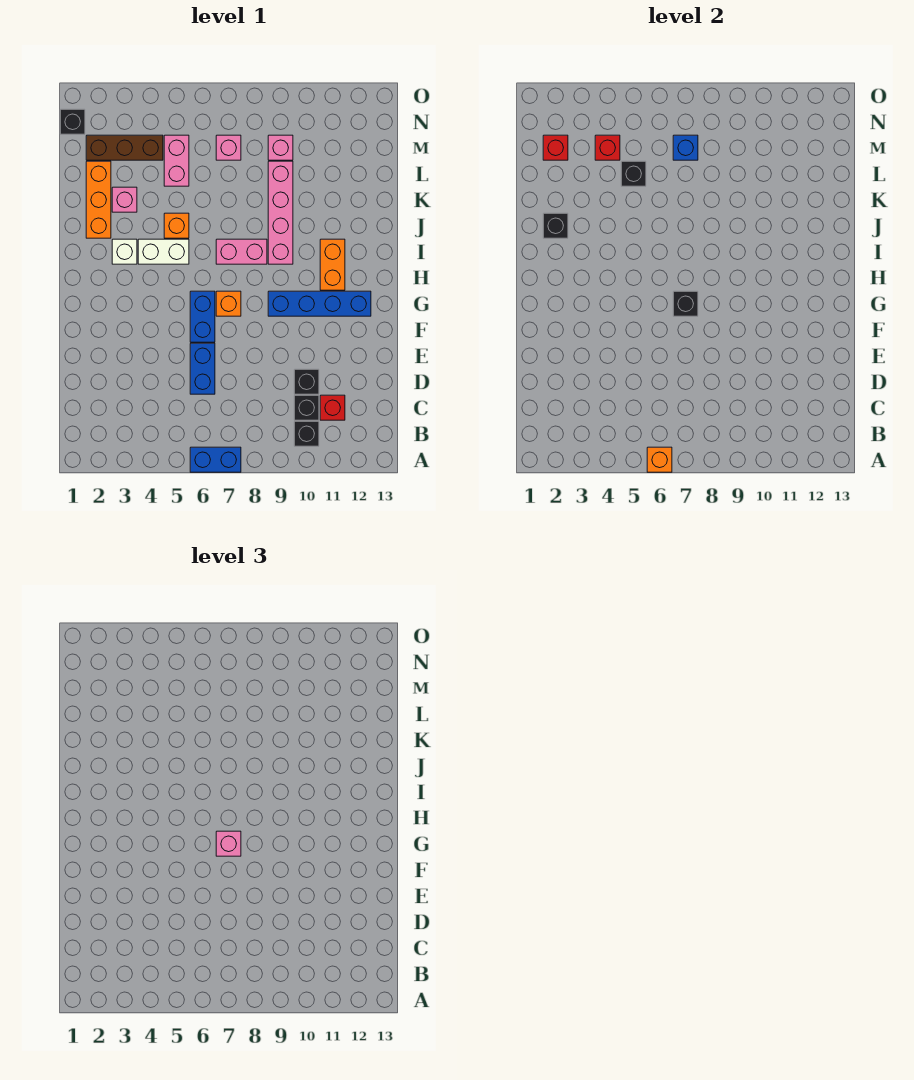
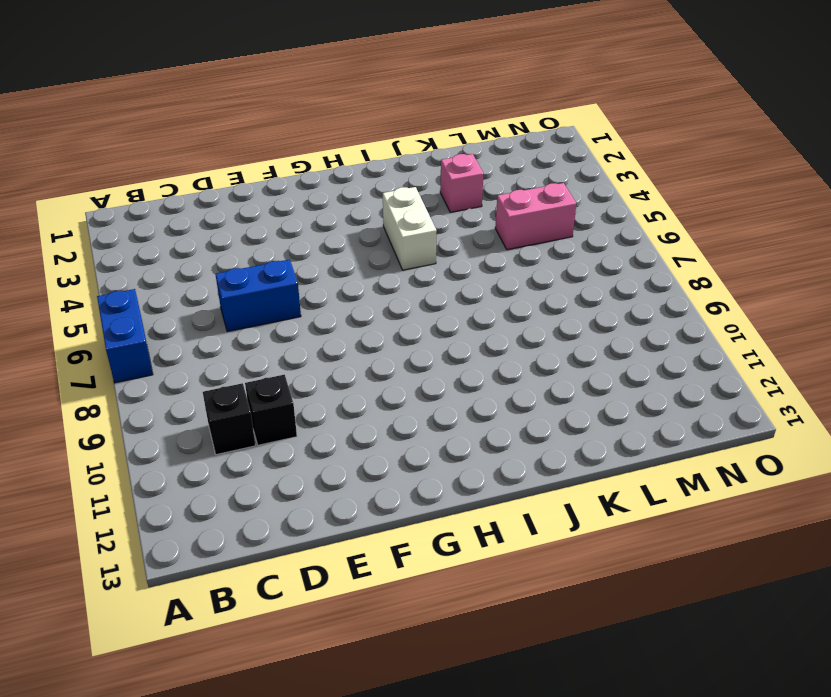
none -> black brick B10 level 1
none -> red brick C11 level 1
none -> blue brick F6:G6 level 1
none -> orange brick G7 level 1

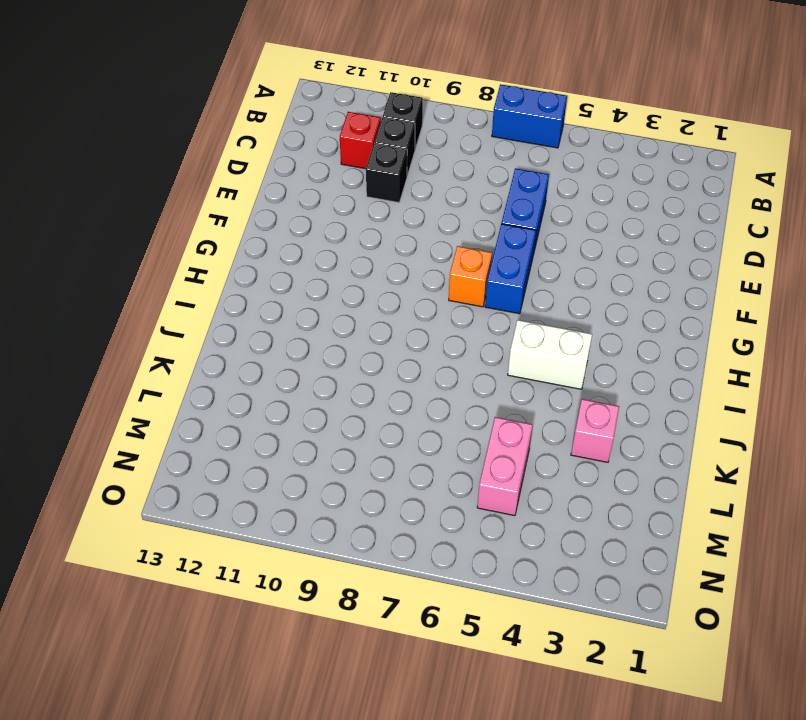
none -> blue brick G9:G12 level 1
none -> orange brick H11:I11 level 1
none -> white brick I3 level 1
none -> pink brick I7:I8 level 1

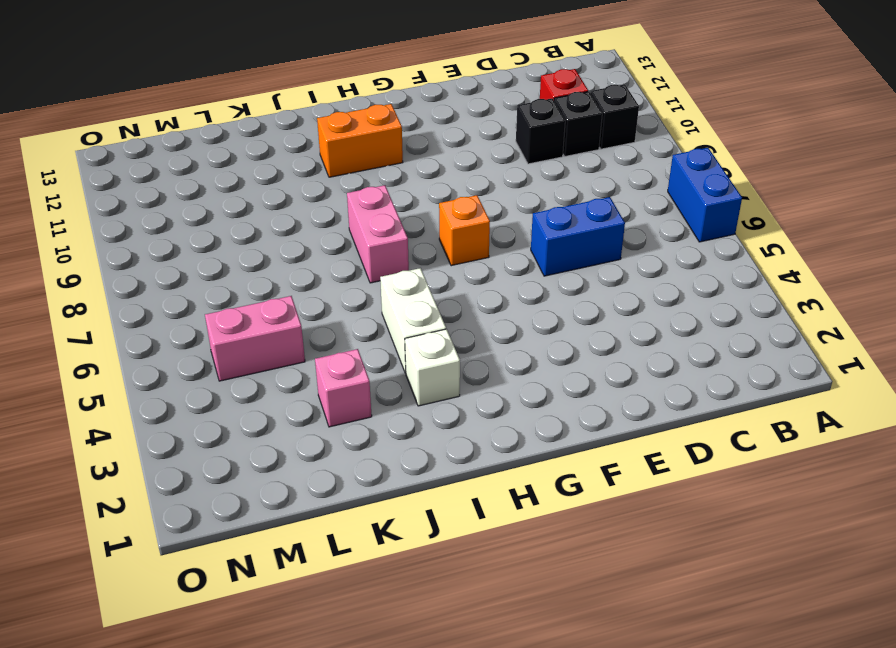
none -> blue brick F6:G6 level 1
none -> blue brick G9:G12 level 1
none -> pink brick I9:L9 level 1
none -> orange brick J2:L2 level 1

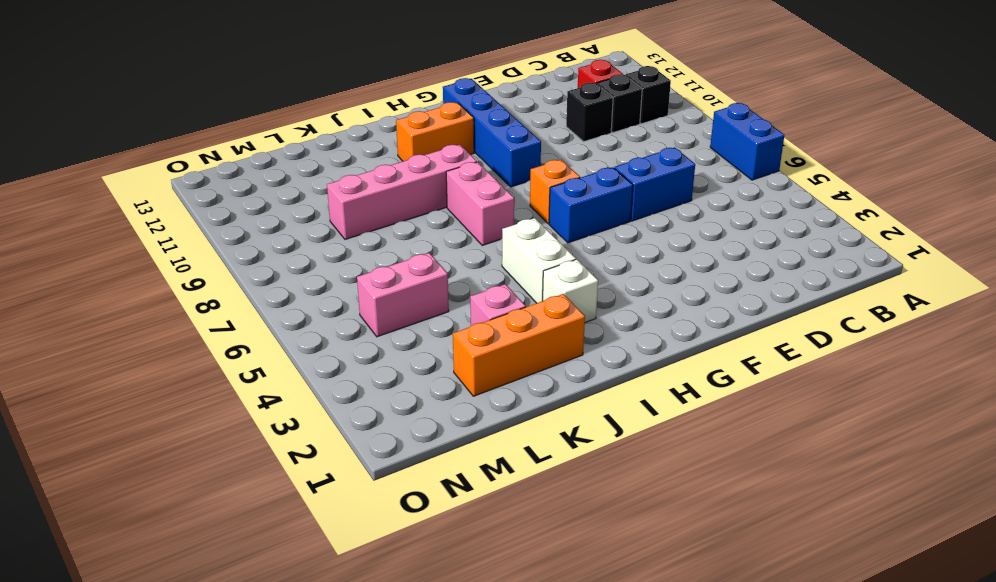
none -> orange brick J5 level 1
none -> brown brick M2:M4 level 1
none -> pink brick M7 level 1
none -> pink brick M9 level 1

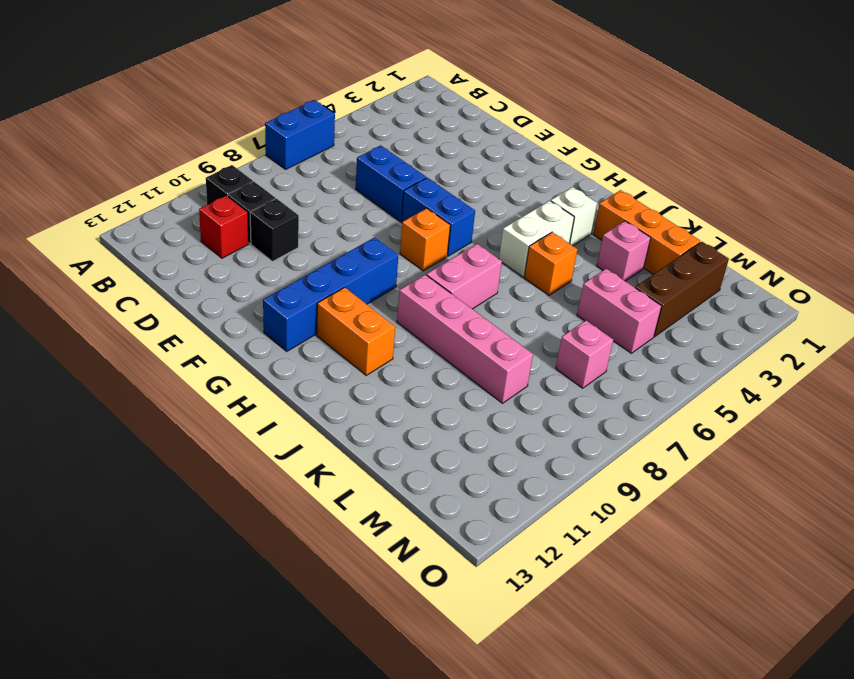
none -> pink brick M9 level 1
none -> black brick N1 level 1
none -> orange brick A6 level 2
none -> black brick G7 level 2

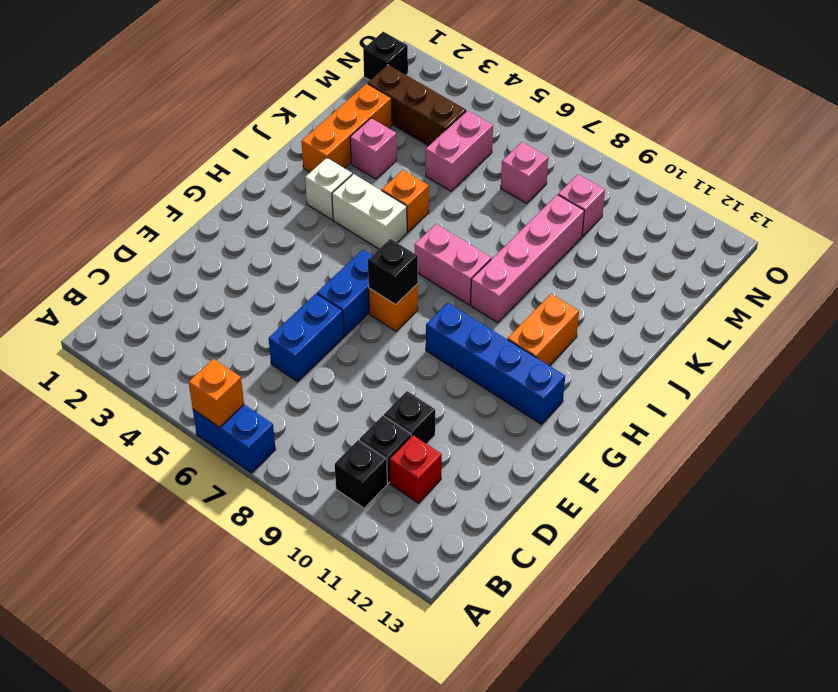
none -> black brick J2 level 2
none -> black brick L5 level 2
none -> red brick M2 level 2
none -> red brick M4 level 2

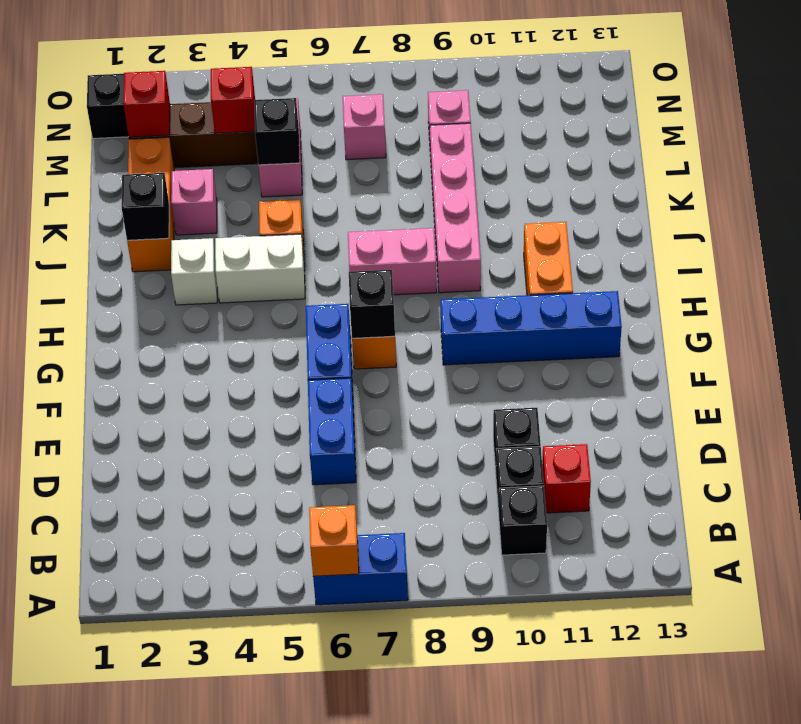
none -> blue brick M7 level 2
none -> pink brick G7 level 3

